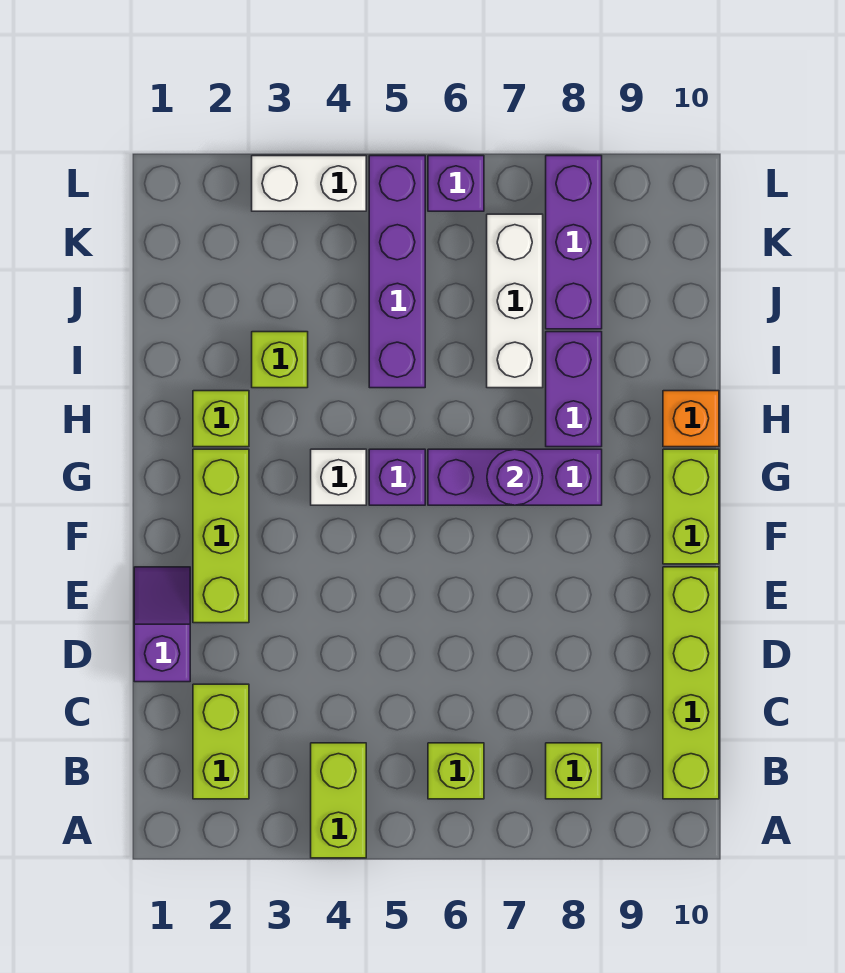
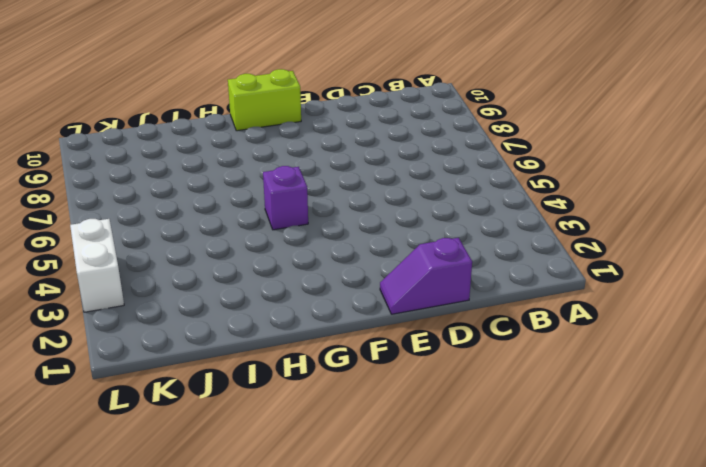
none -> lime brick A4:B4 level 1
none -> lime brick B2:C2 level 1
none -> lime brick B6 level 1

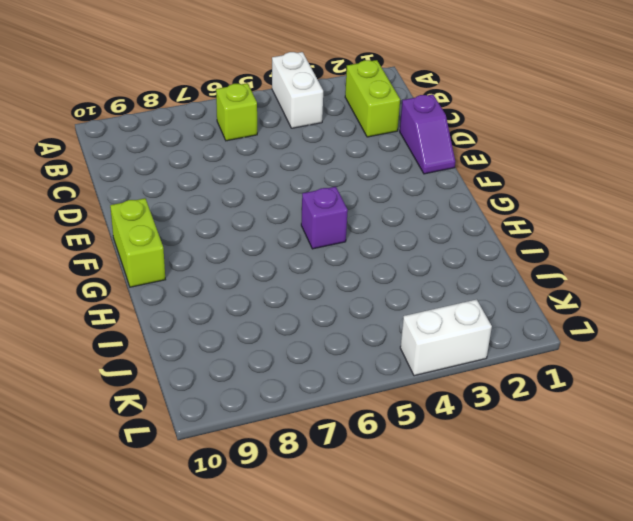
white brick A4:B4 level 1 -> lime brick A4:B4 level 1
none -> lime brick B8 level 1
none -> lime brick B10:E10 level 1
none -> lime brick E2:G2 level 1

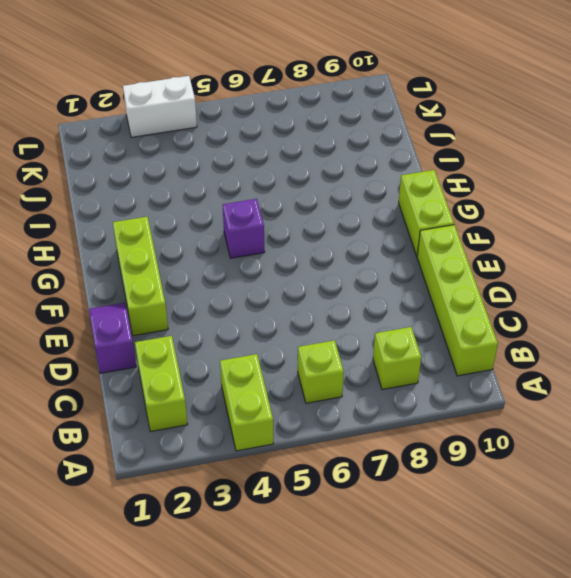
none -> white brick G4 level 1
none -> purple brick G6:G8 level 1
none -> lime brick H2 level 1

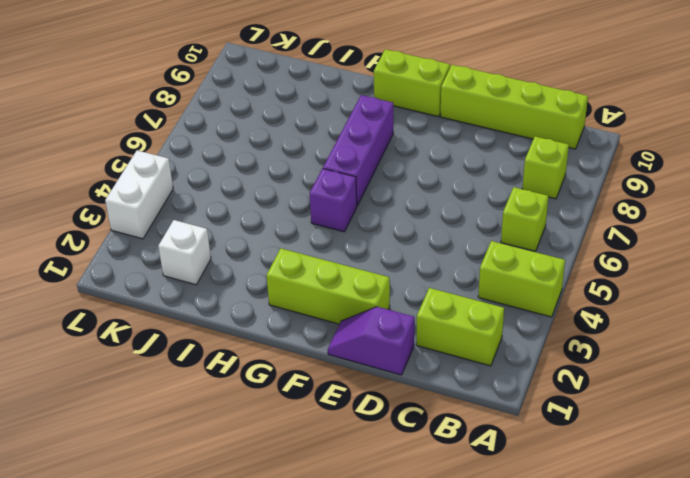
white brick J2 level 1 -> white brick G4 level 1
none -> lime brick H2 level 1
none -> purple brick H8:I8 level 1
none -> orange brick H10 level 1

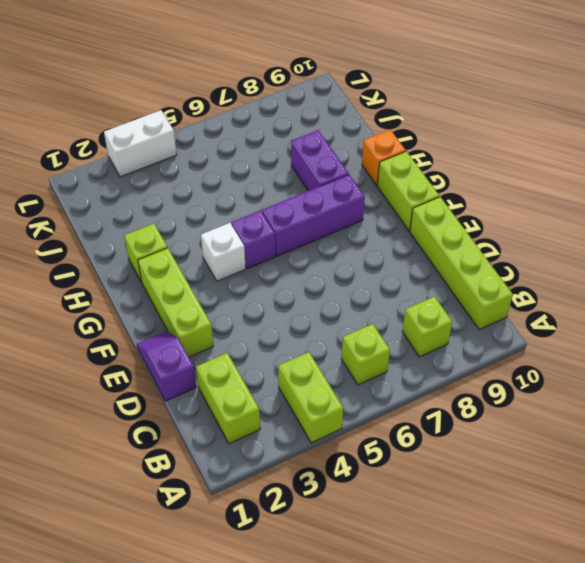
none -> lime brick I3 level 1
none -> purple brick I5:L5 level 1
none -> white brick I7:K7 level 1

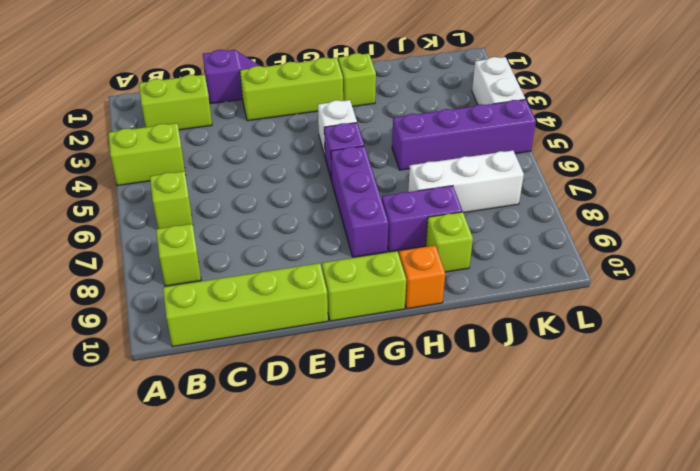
lime brick I9 level 1 -> lime brick I3 level 1
none -> purple brick J8:L8 level 1
none -> purple brick L6 level 1
none -> purple round brick G7 level 2

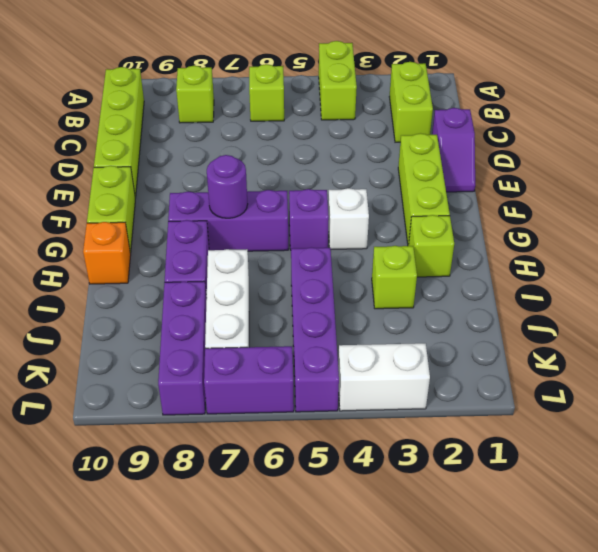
purple brick L6:L7 level 1 -> purple brick L6 level 1

